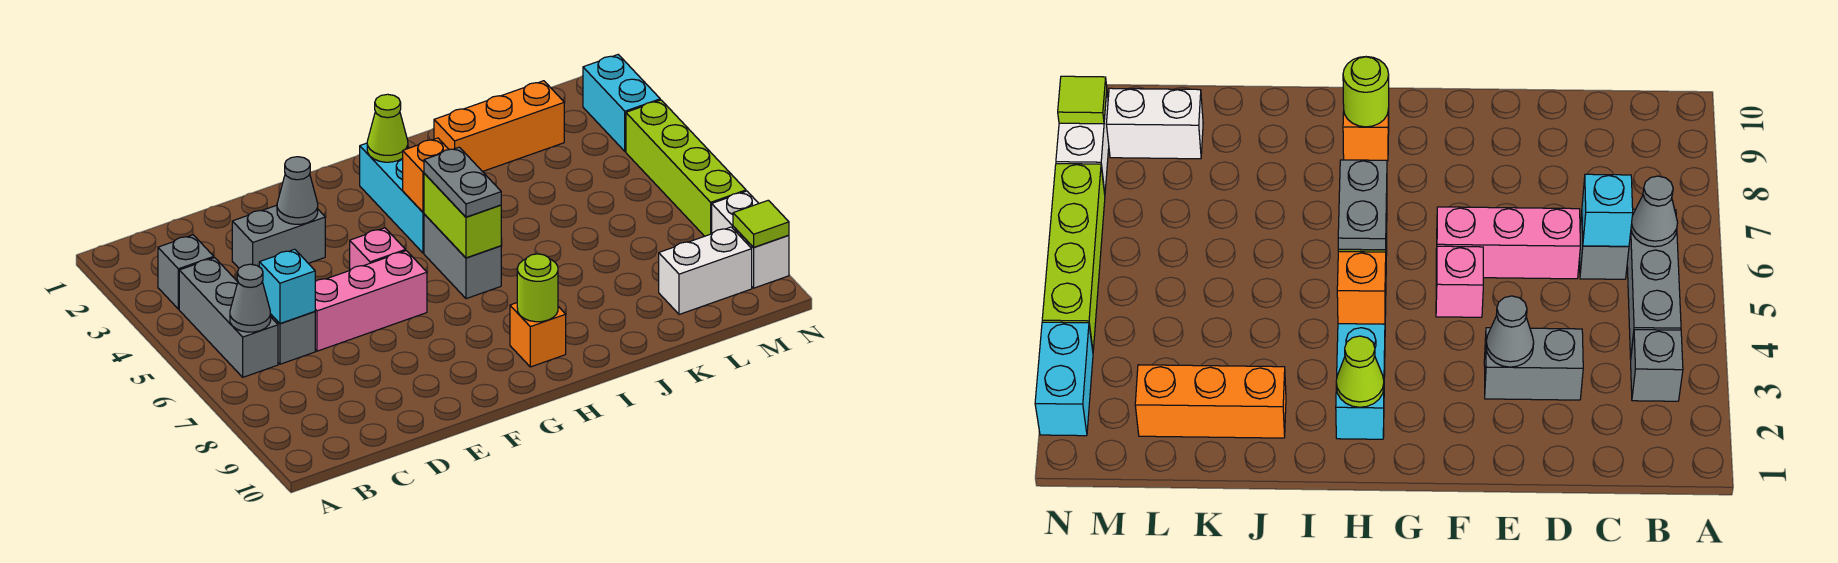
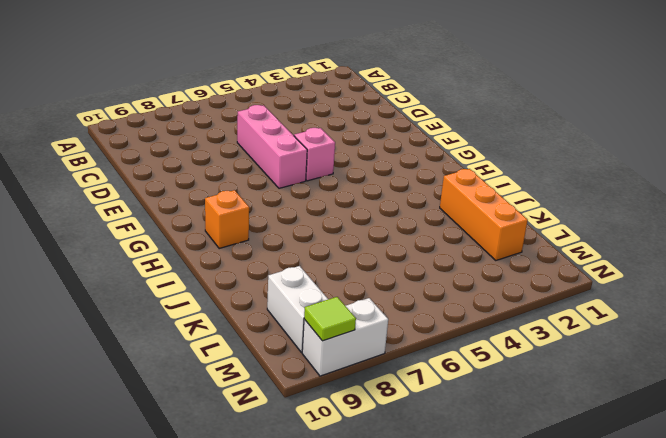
none -> grey brick B3 level 1
none -> grey brick B4:B6 level 1
none -> grey brick C6 level 1

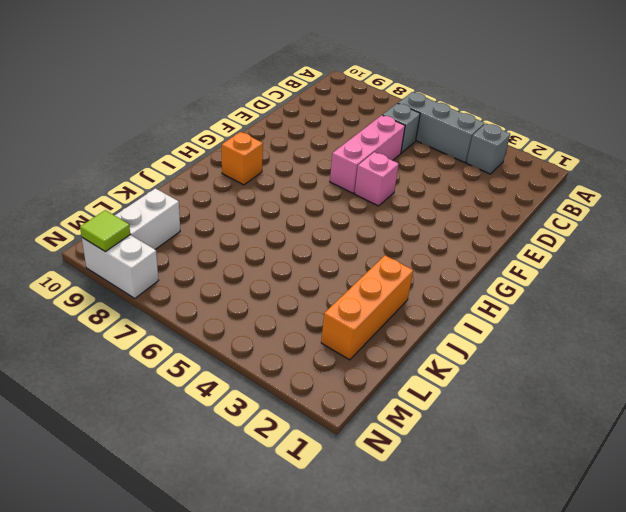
none -> grey brick D3:E3 level 1
none -> cyan brick H2:H4 level 1
none -> grey brick H5:H6 level 1

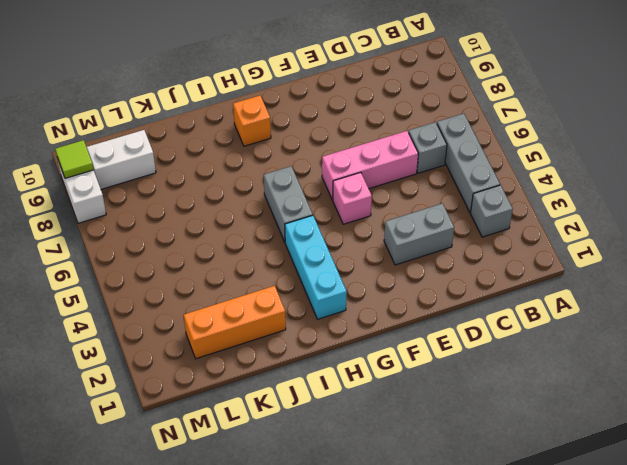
none -> cyan brick N2:N3 level 1
none -> lime brick N4:N7 level 1
none -> grey cone B6 level 2

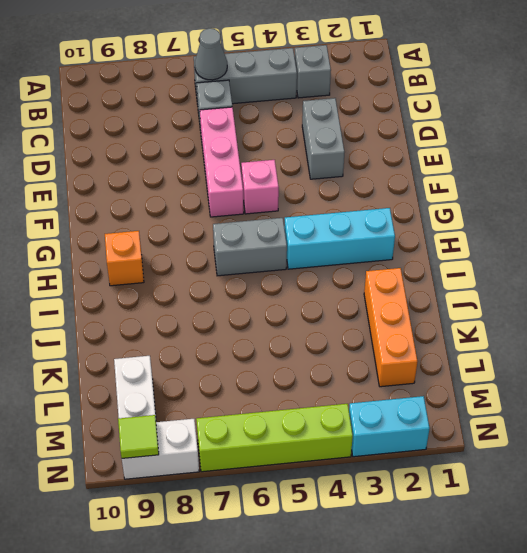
none -> cyan brick C6 level 2
none -> grey cone E3 level 2
none -> lime cone H2 level 2

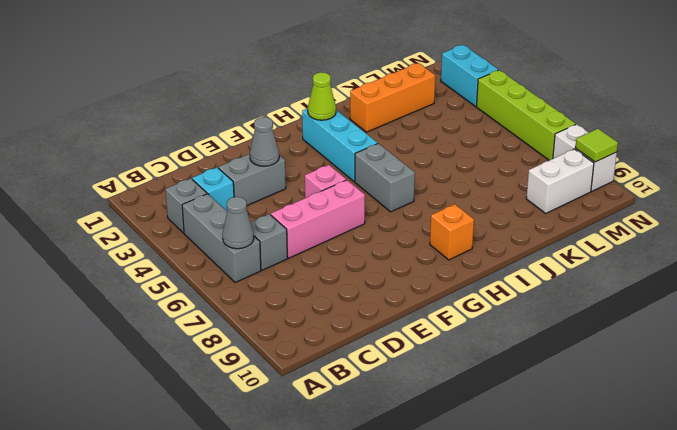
cyan brick C3 level 1 -> cyan brick C6 level 2
none -> orange brick H4 level 2
none -> lime brick H5:H6 level 2
none -> lime round brick H9 level 2

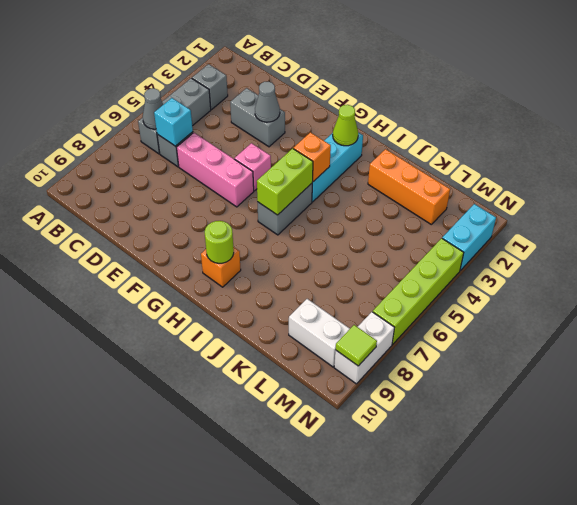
none -> grey plate H5:H6 level 3

